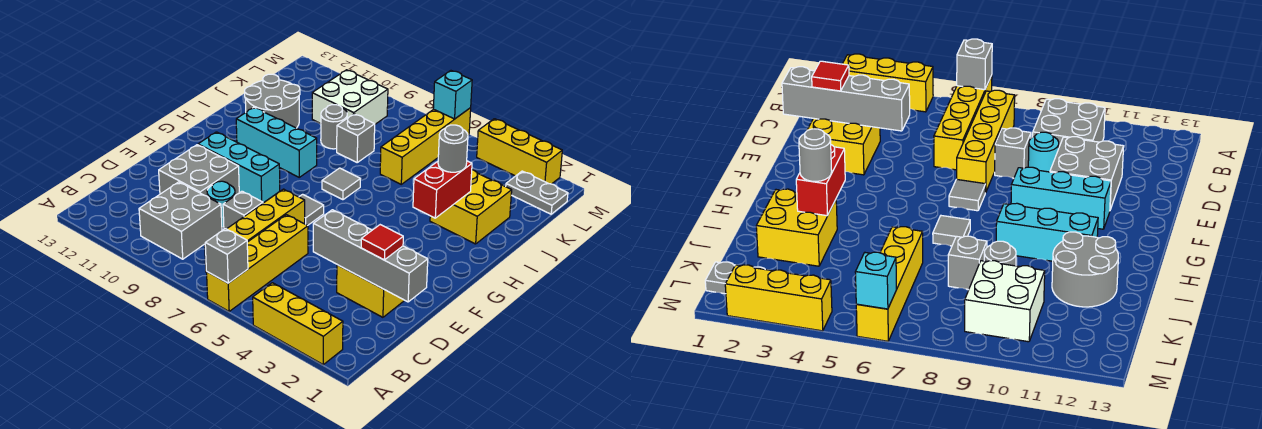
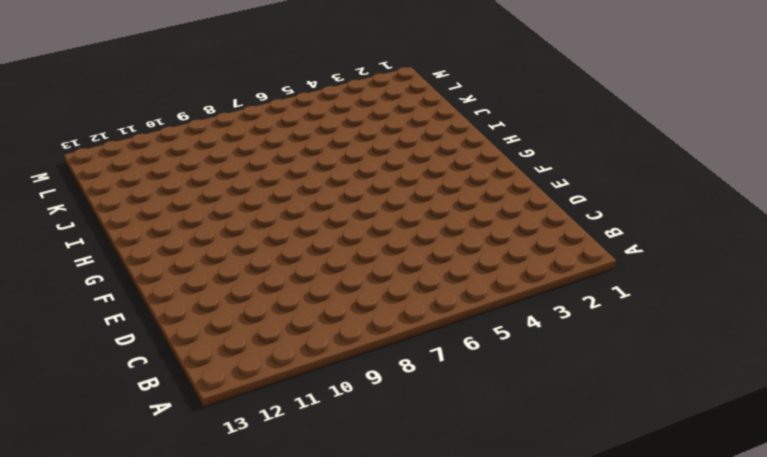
none -> yellow brick A2:A4 level 1
none -> yellow brick A6:D6 level 1
none -> yellow brick B7:E7 level 1

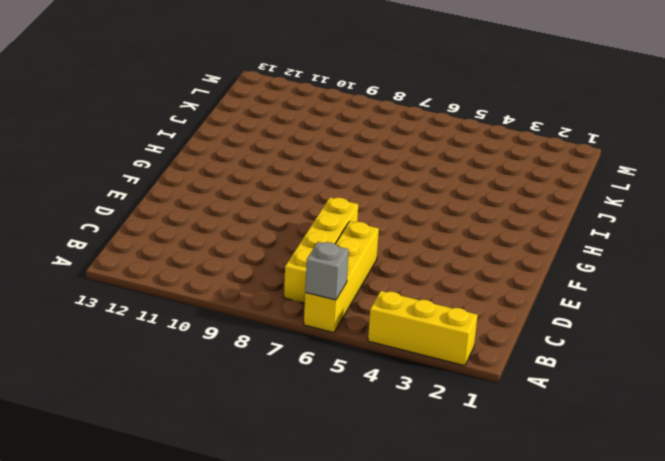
none -> grey brick B9:C10 level 1
none -> yellow brick D2:E3 level 1
none -> grey brick D8 level 1

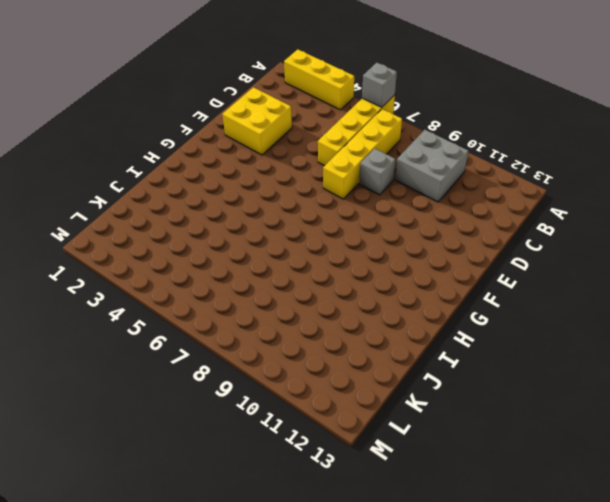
none -> cyan round brick D9 level 1
none -> grey brick D10:E11 level 1
none -> grey tile F7 level 1

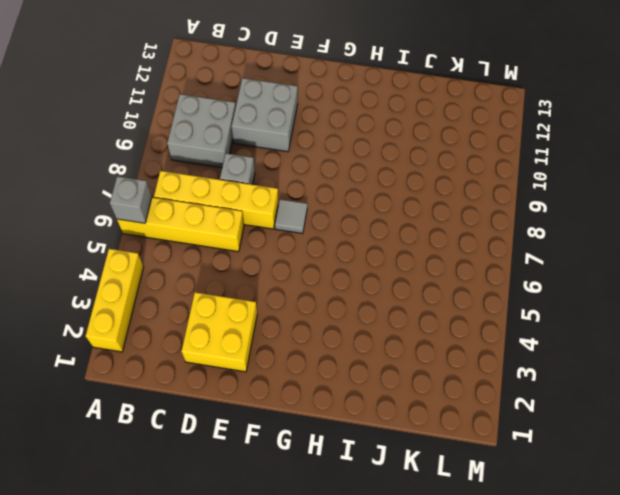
none -> cyan round brick D9 level 1
none -> cyan brick F9:F11 level 1
none -> grey tile H7 level 1

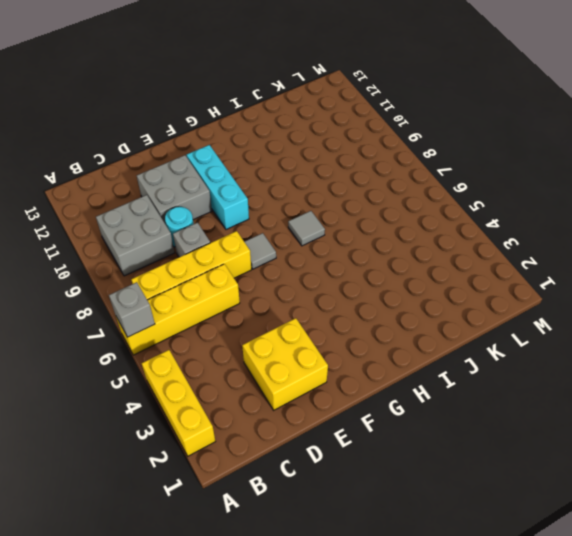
none -> cyan brick H9:H11 level 1
none -> yellow brick I2:J3 level 1
none -> grey round brick I11:J12 level 1

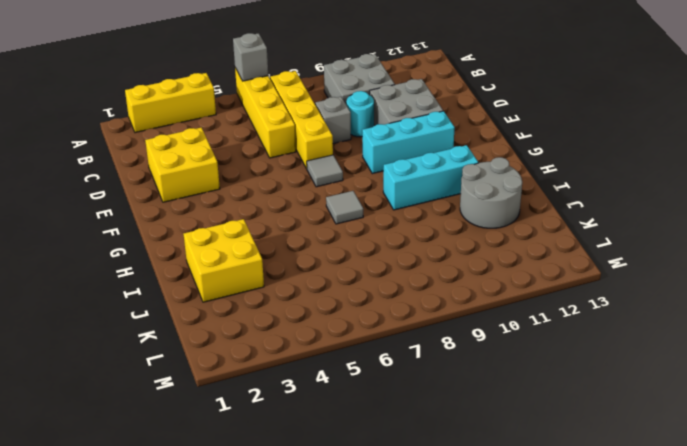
none -> yellow brick J6:M6 level 1
none -> grey brick J8 level 1
none -> grey round brick J9 level 1

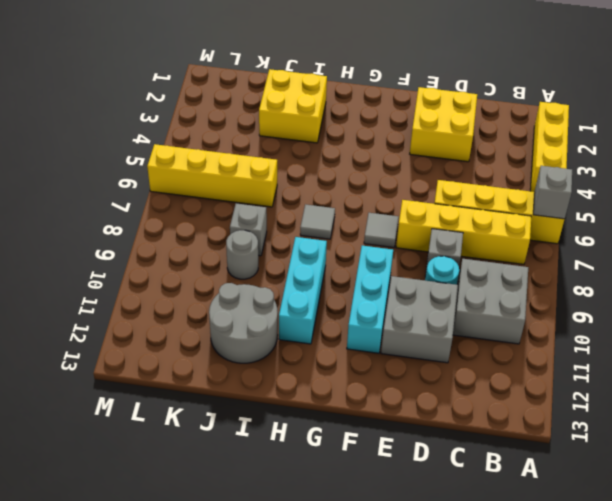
none -> white brick K9:L10 level 1
none -> grey plate L1:L2 level 1
none -> yellow brick M2:M4 level 1

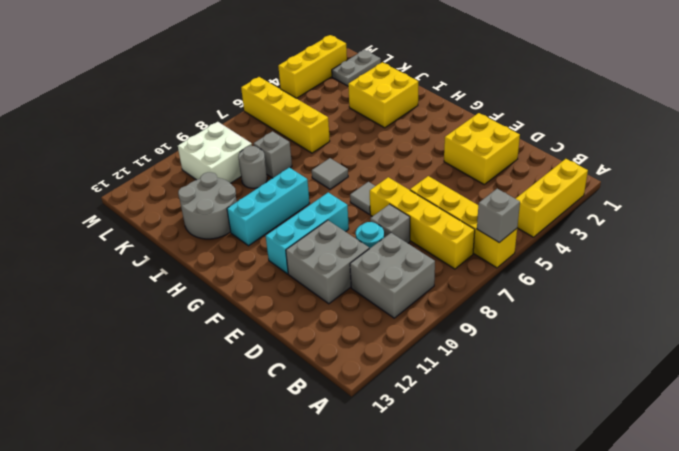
none -> grey brick D1:D4 level 2
none -> red brick H3:I3 level 2
none -> cyan brick M6 level 2

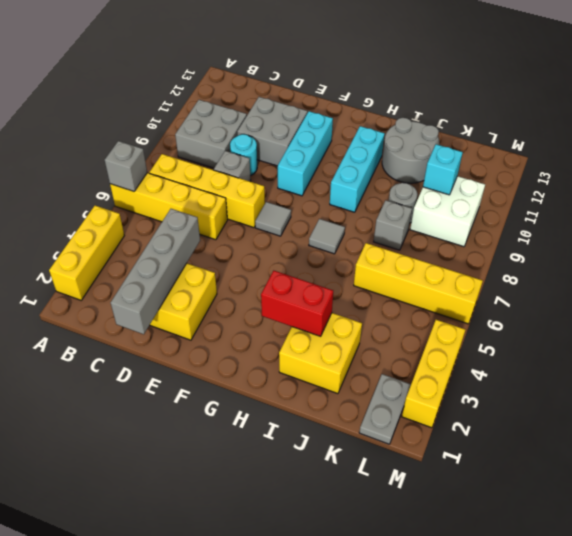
cyan brick K10 level 2 -> cyan brick M6 level 2
none -> red tile D2 level 3
none -> grey round brick I3 level 3

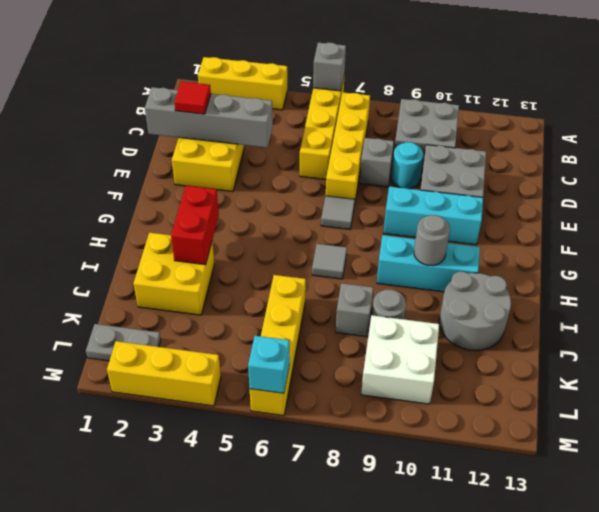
grey round brick H10 level 2 -> grey round brick I3 level 3

